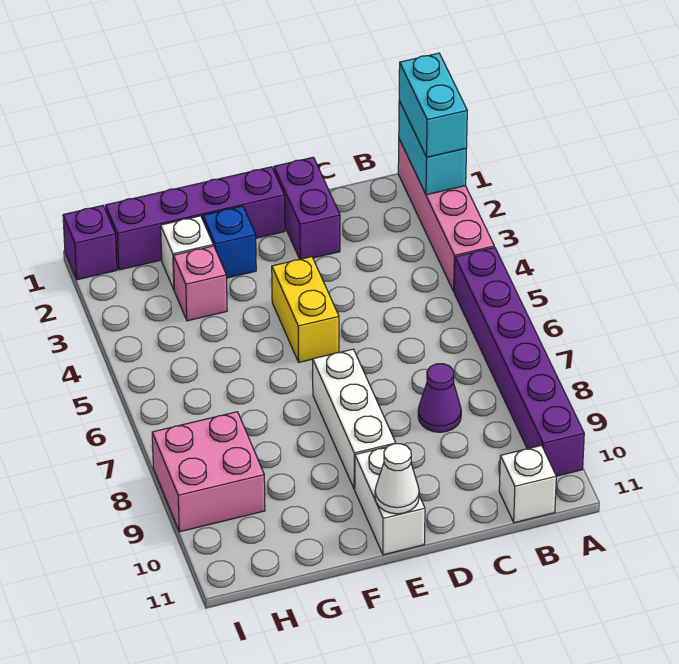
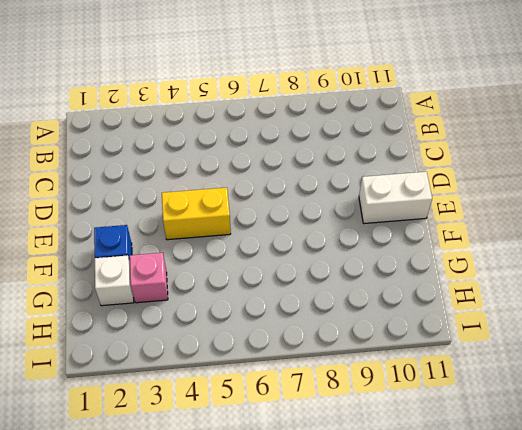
none -> pink brick A1:A4 level 1
none -> purple brick A5:A10 level 1
none -> white brick B11 level 1

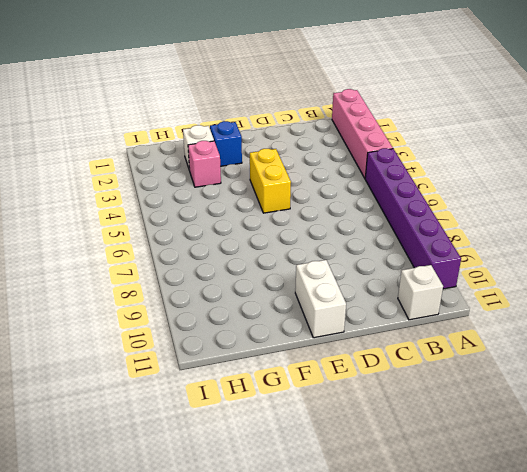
none -> purple cone C8 level 1
none -> purple brick D1:D2 level 1
none -> purple brick E1:H1 level 1

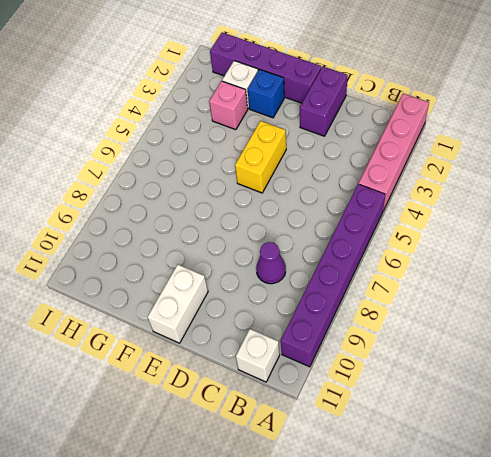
none -> white brick E7:E9 level 1
none -> pink brick H8:I9 level 1
none -> purple brick I1 level 1

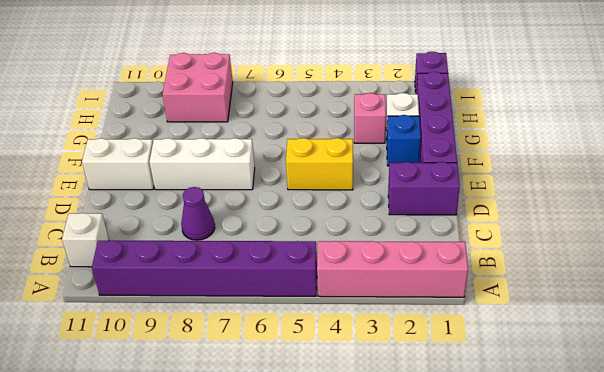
none -> cyan brick A1:A2 level 2
none -> white cone E11 level 2
none -> cyan brick A1:A2 level 3

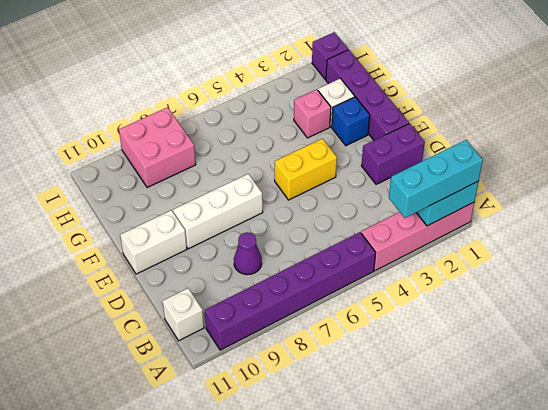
cyan brick A1:A3 level 3 -> cyan brick A1:A2 level 3
none -> white cone E11 level 2

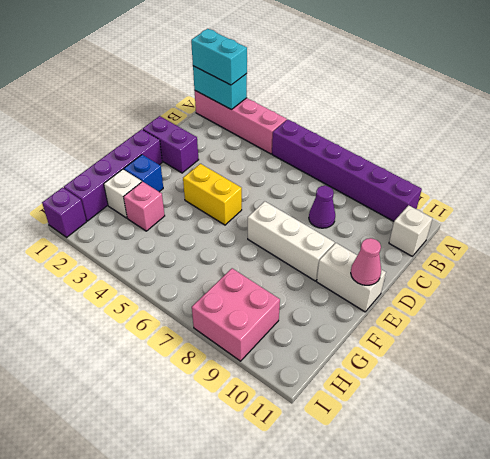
pink cone E11 level 2 -> white cone E11 level 2

